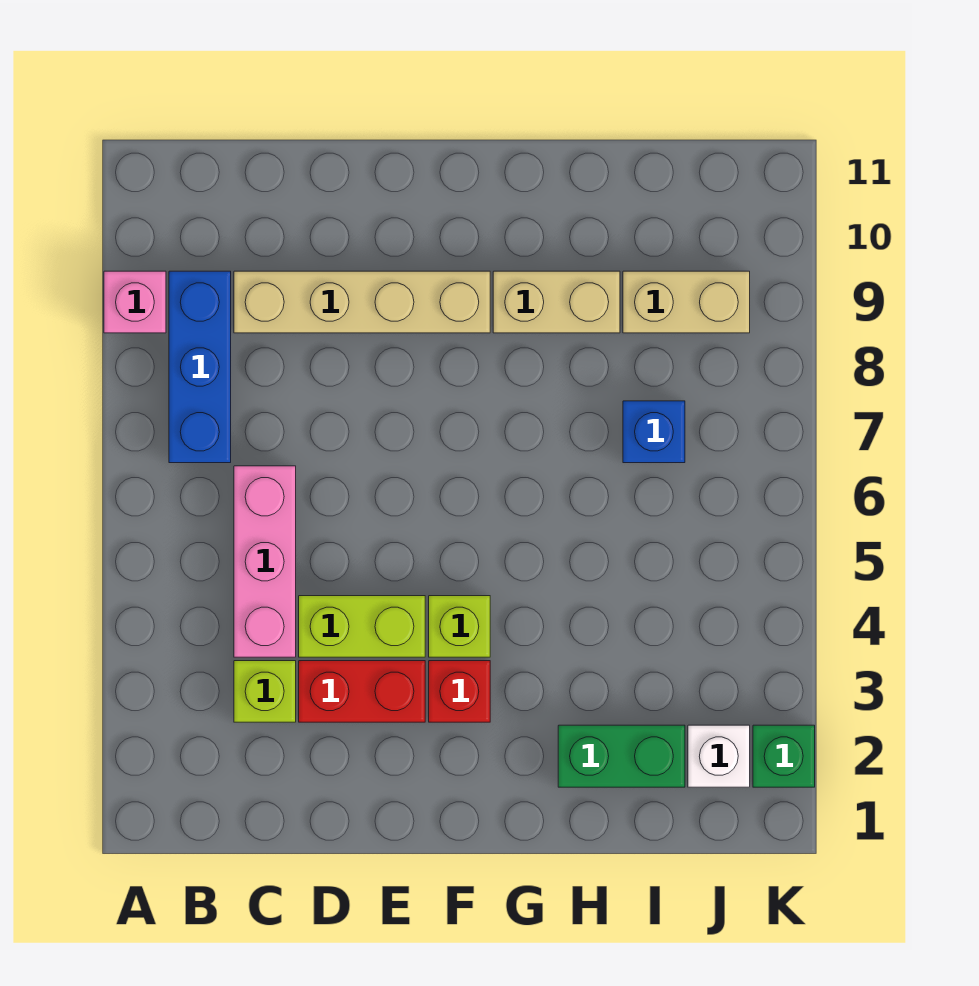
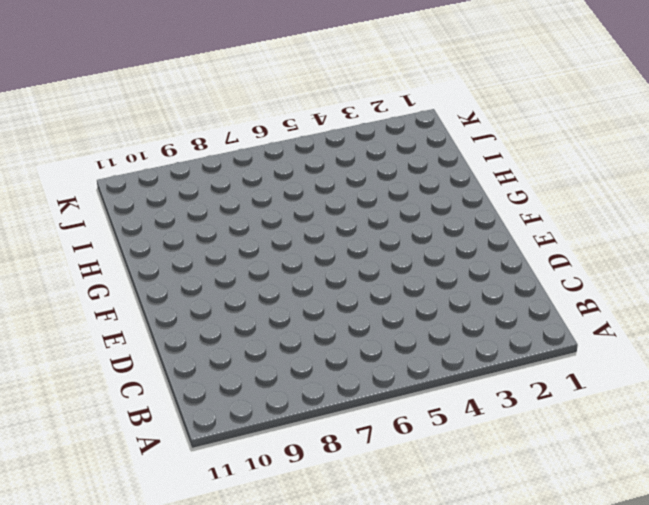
none -> pink brick A9 level 1
none -> blue brick B7:B9 level 1
none -> lime brick C3 level 1

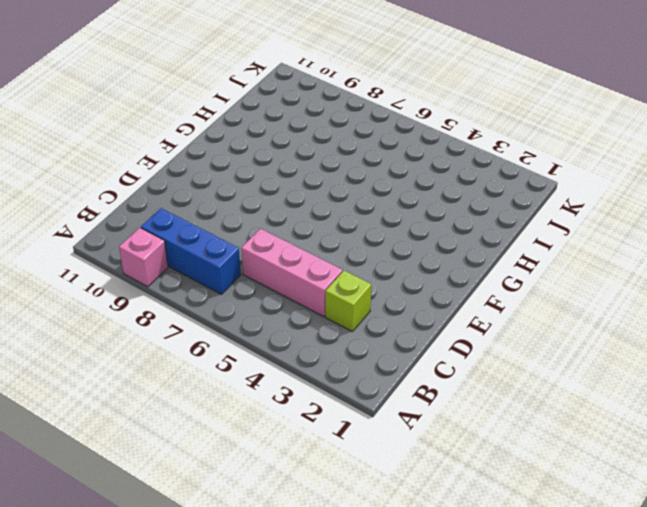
none -> tan brick C9:F9 level 1
none -> red brick D3:E3 level 1
none -> lime brick D4:E4 level 1

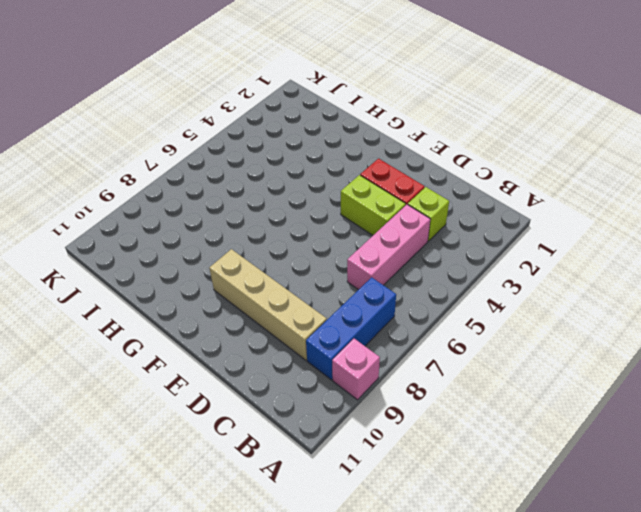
none -> red brick F3 level 1
none -> lime brick F4 level 1
none -> tan brick G9:H9 level 1

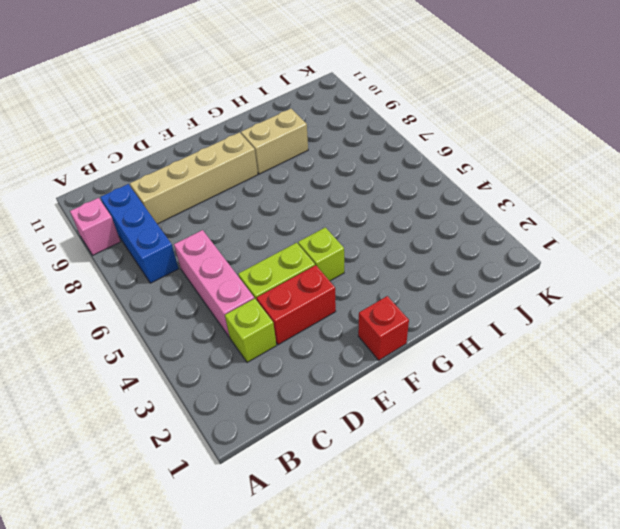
red brick F1 level 1 -> red brick F3 level 1
none -> green brick H2:I2 level 1
none -> blue brick I7 level 1
none -> tan brick I9:J9 level 1

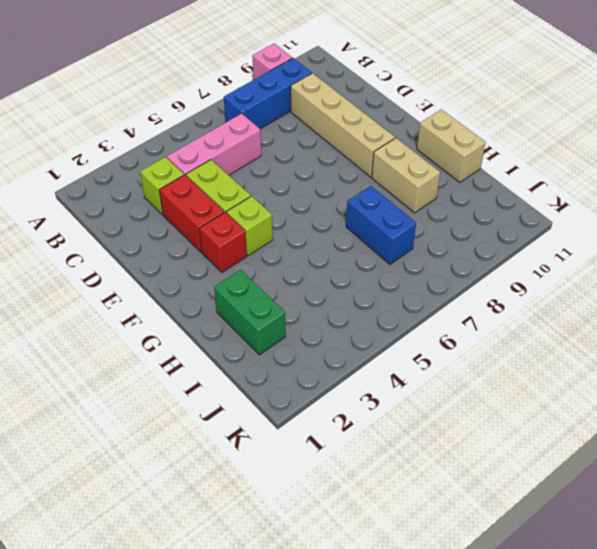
tan brick G11:H11 level 1 -> tan brick I9:J9 level 1
blue brick H7:I7 level 1 -> blue brick I7 level 1
none -> white brick J2 level 1
none -> green brick K2 level 1

